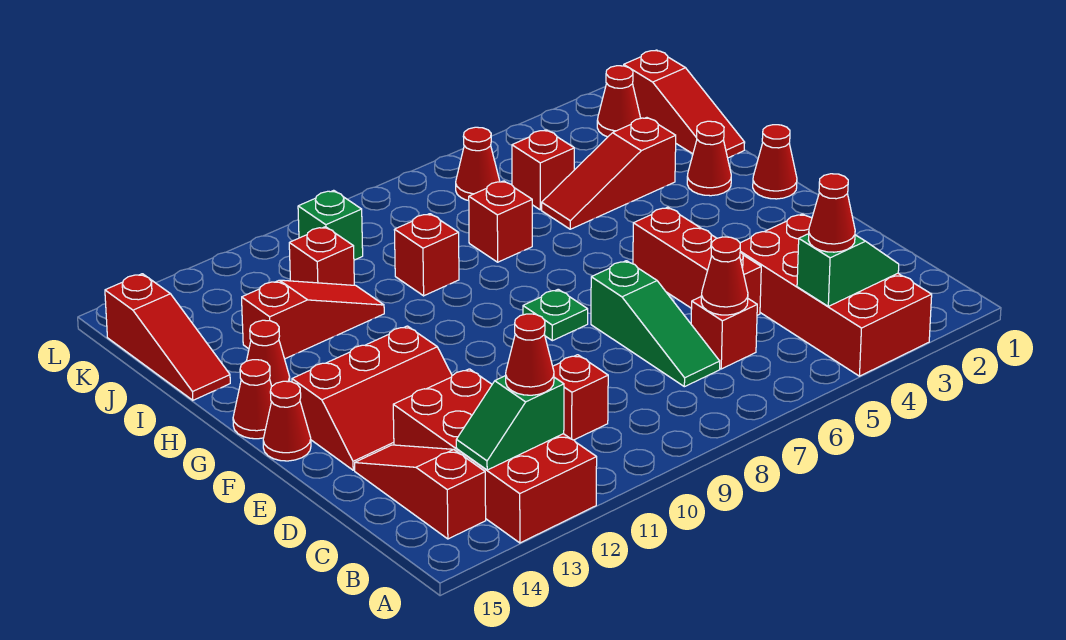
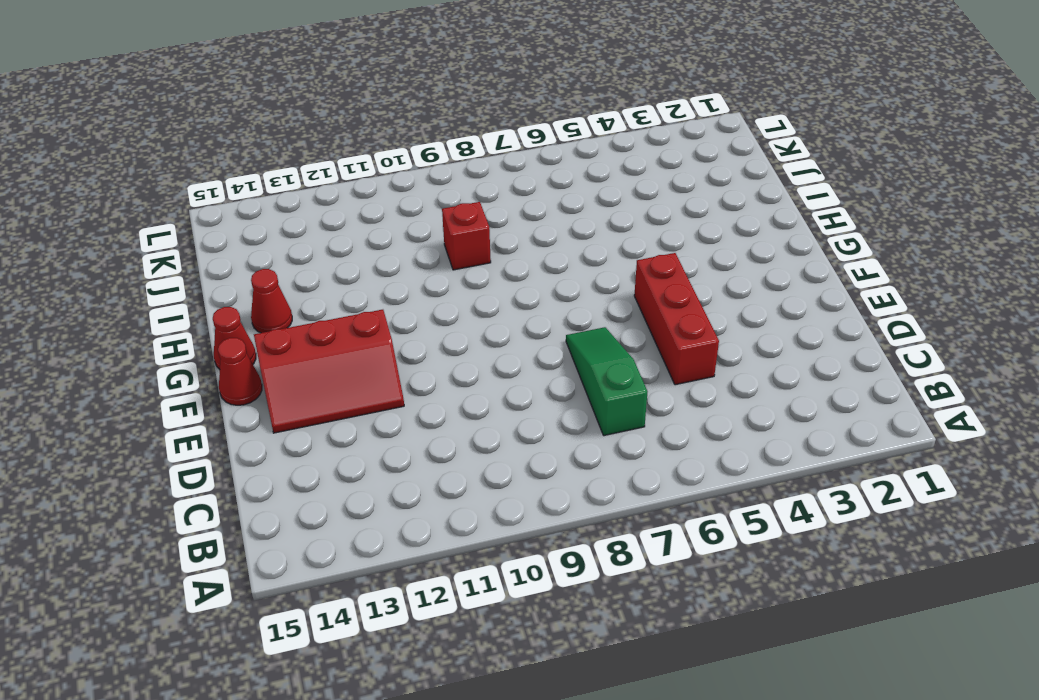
green slope C7:E7 level 1 top C -> green slope C7:E7 level 1 top E
none -> red brick A3:D4 level 1
none -> red brick A12:D13 level 1
none -> red slope B14:D14 level 1 top B
none -> red brick C6 level 1

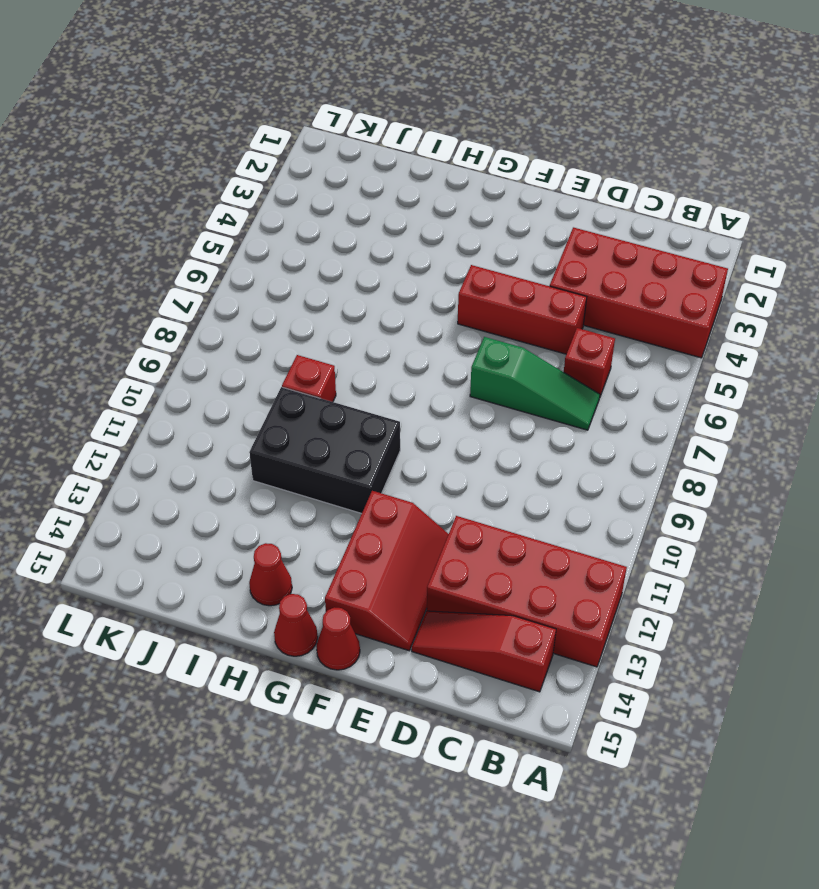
black brick G10:I11 level 1 -> red slope I11:I13 level 1 top 13
none -> red brick C10 level 1
none -> green plate F8 level 1
none -> red cone G1 level 1
none -> red cone H2 level 1

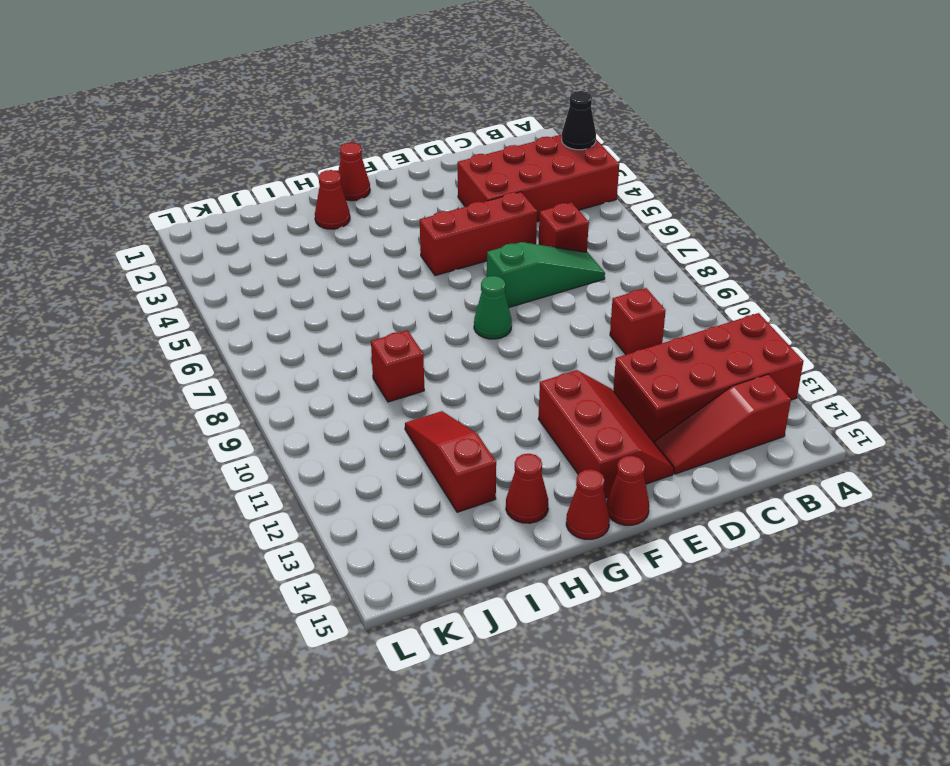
black cone A3 level 2 -> none
green cone F8 level 1 -> green plate F8 level 1
none -> red slope I1:K1 level 1 top K
none -> red slope I3:I5 level 1 top 3
none -> red brick I7 level 1
none -> red slope I15:K15 level 1 top K

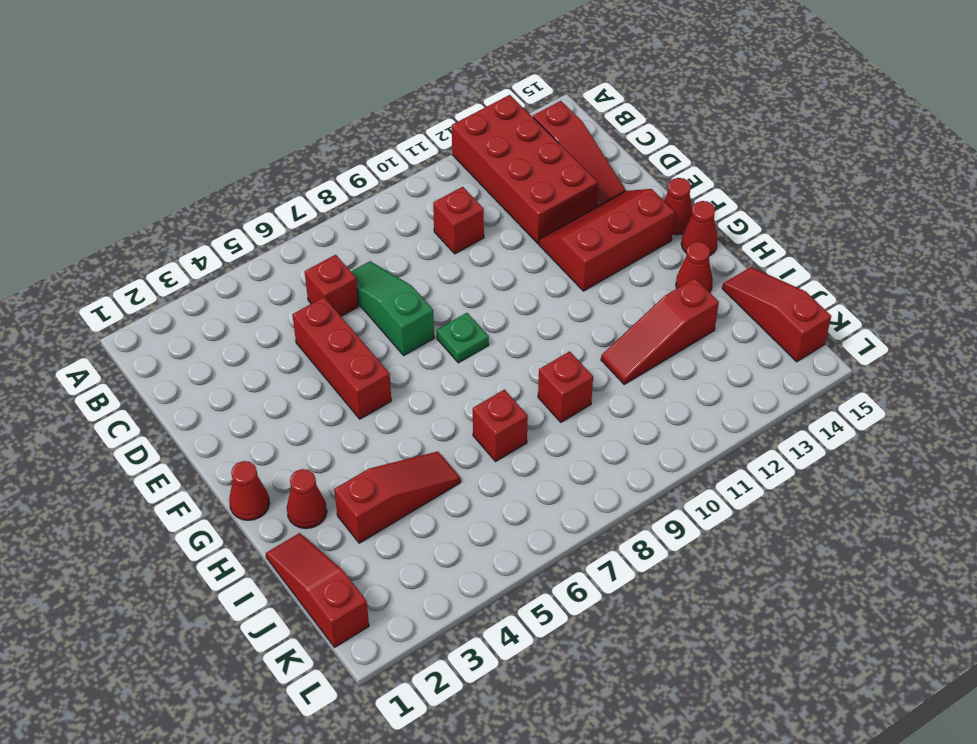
none -> red brick A3:D4 level 1
none -> red brick J5 level 1
none -> red brick J11 level 1
none -> red cone K2 level 1

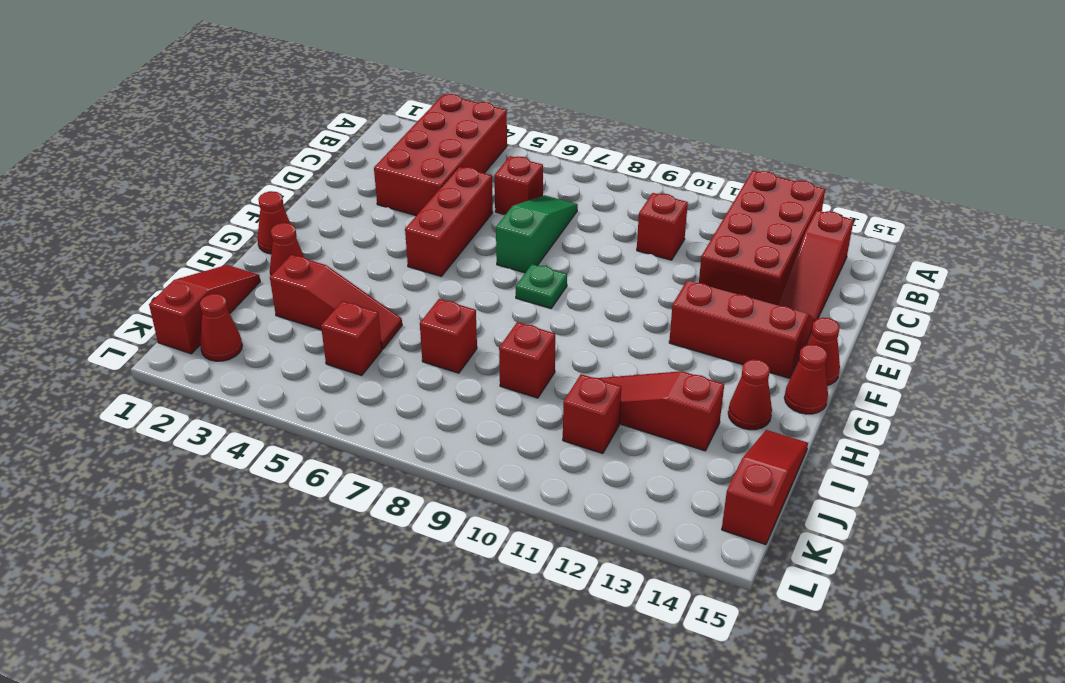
none -> red cone K6 level 1
none -> green brick K10 level 1
none -> green slope B3:B4 level 2 top 4
none -> green slope B12:B13 level 2 top 12

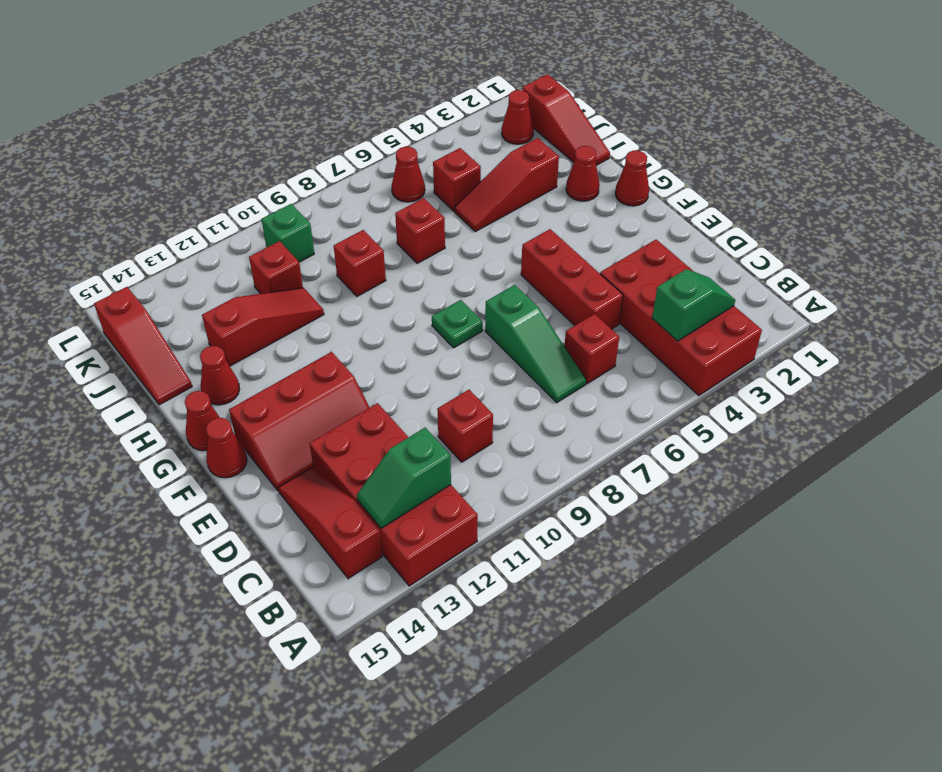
none -> red cone C6 level 2
none -> red cone B4 level 3
none -> red cone B12 level 3

